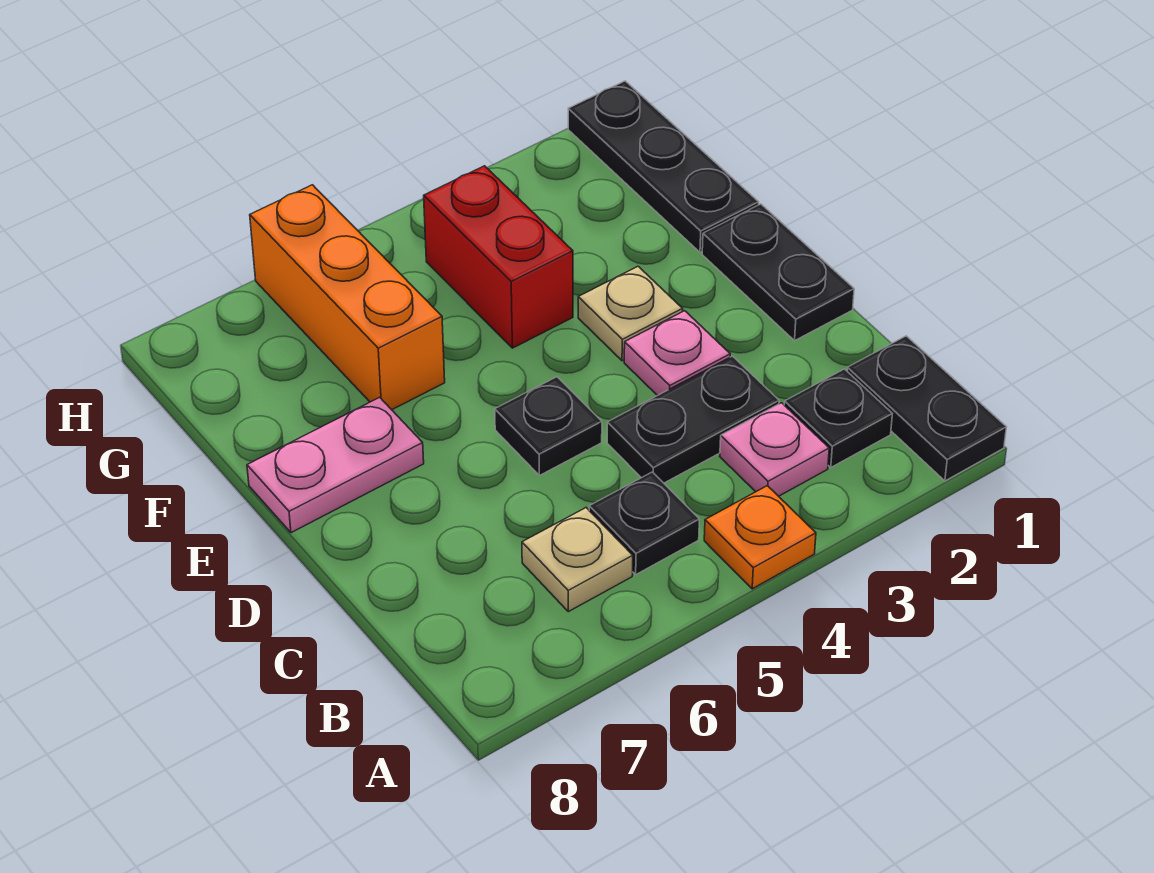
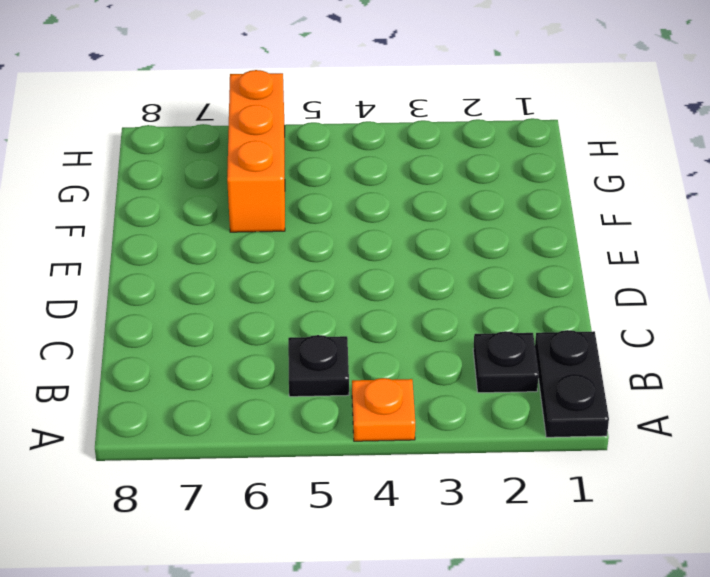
none -> pink plate B3 level 1
none -> tan plate B6 level 1
none -> black plate C3:C4 level 1

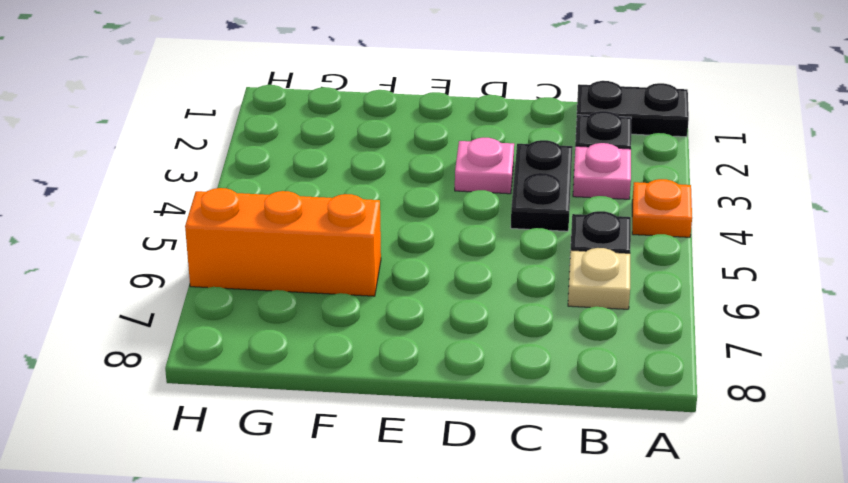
none -> black plate D1:E1 level 1
none -> black plate D5 level 1
none -> tan plate E3 level 1

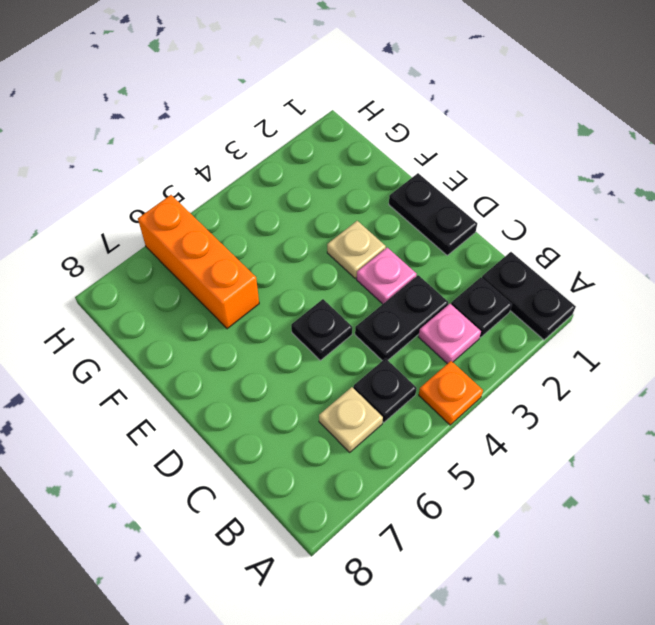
none -> pink plate E7:E8 level 1
none -> black plate F1:H1 level 1
none -> red brick F4:G4 level 1

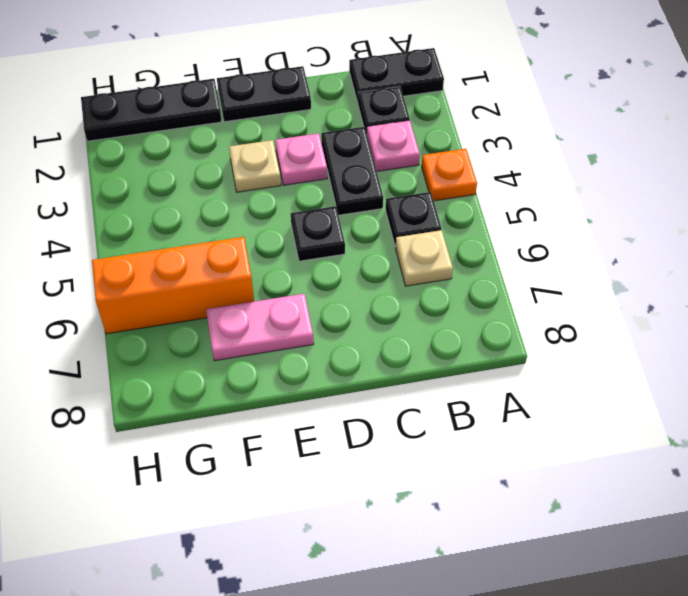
pink plate E7:F7 level 1 -> pink plate E7:E8 level 1
none -> red brick F4:G4 level 1

